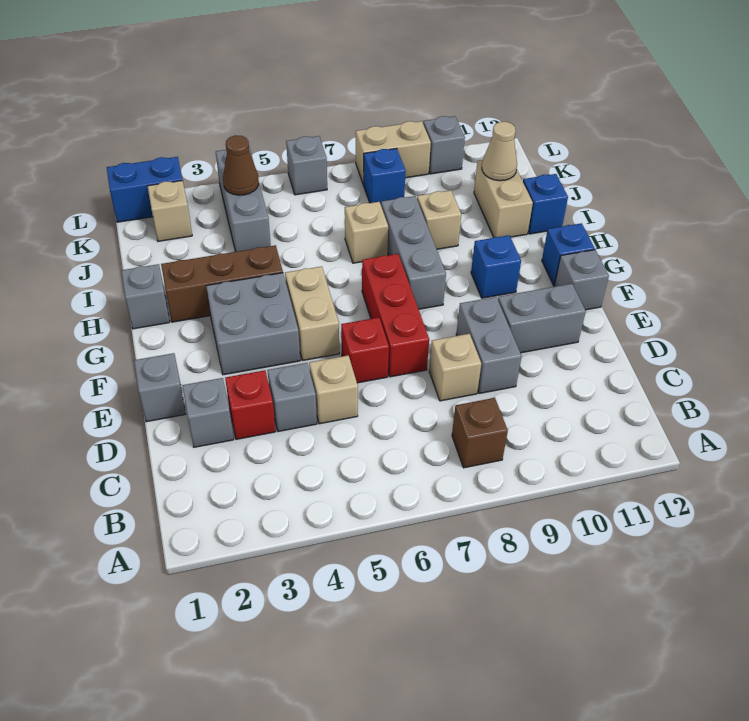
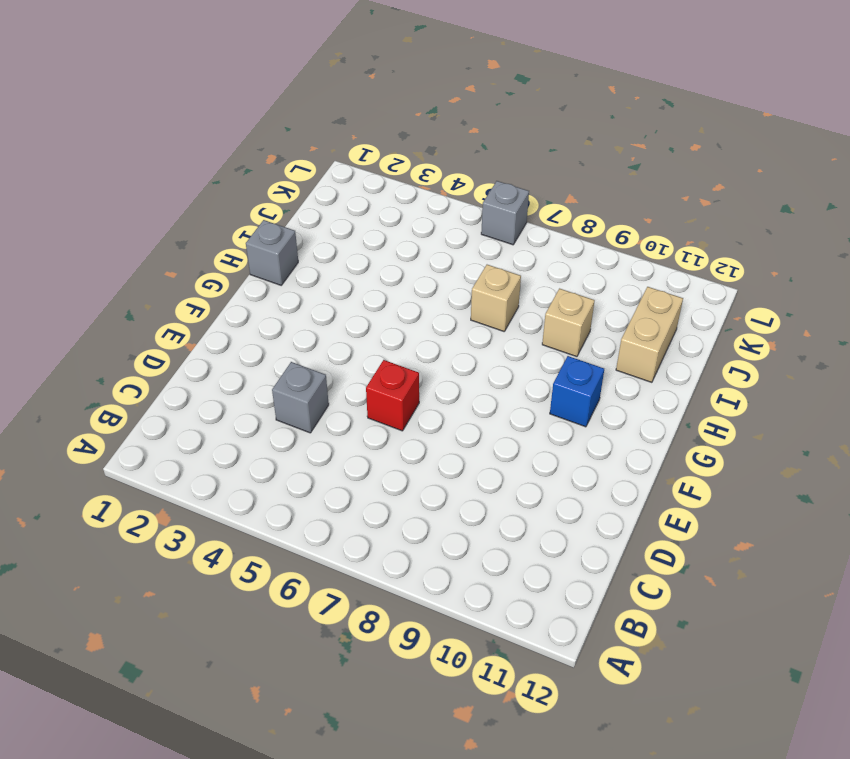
none -> brown brick B8 level 1
none -> grey brick D2 level 1
none -> red brick D3 level 1
none -> tan brick D5 level 1

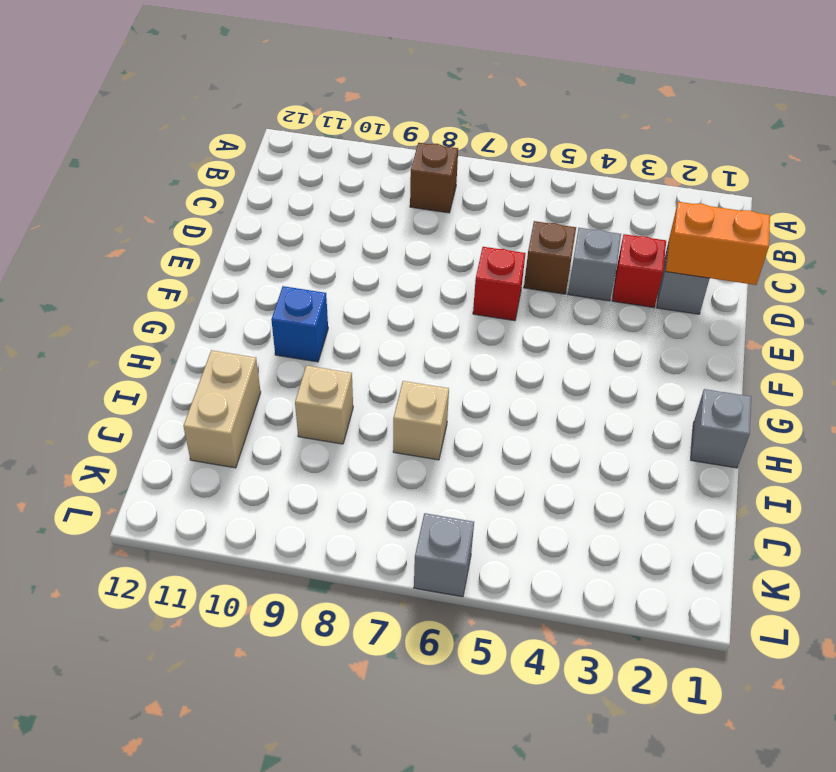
orange brick D1:D2 level 2 -> none
brown brick D5 level 1 -> tan brick D5 level 1
none -> tan brick D8 level 1
none -> grey brick D9:E9 level 1
none -> grey brick E1 level 1
none -> red brick E7:G7 level 1

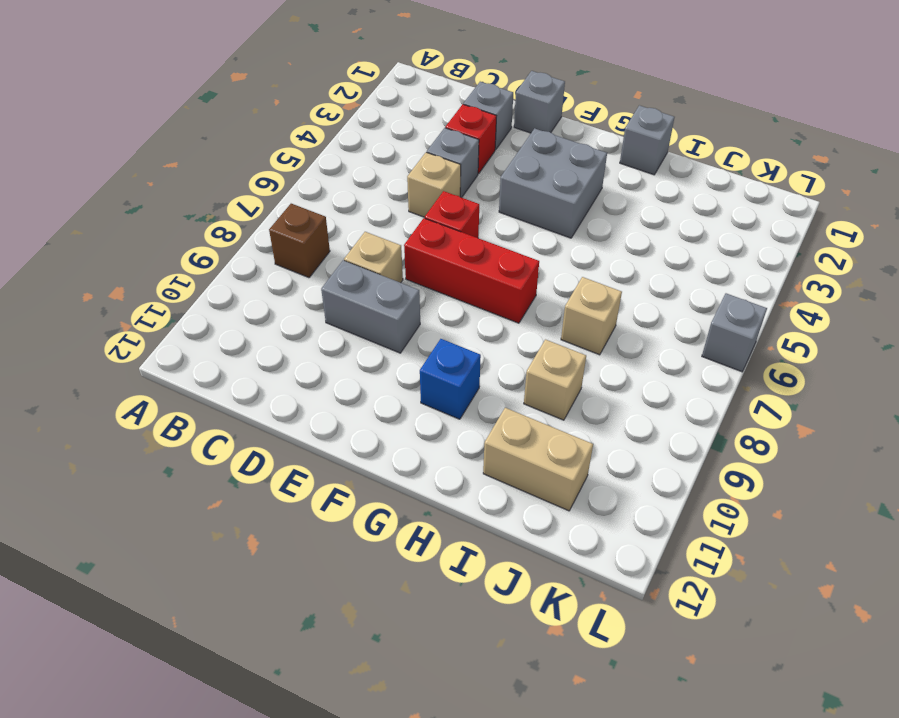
none -> grey brick E10:E11 level 1
none -> tan brick F5:G5 level 1
none -> grey brick F12 level 1
none -> grey brick G8:I8 level 1

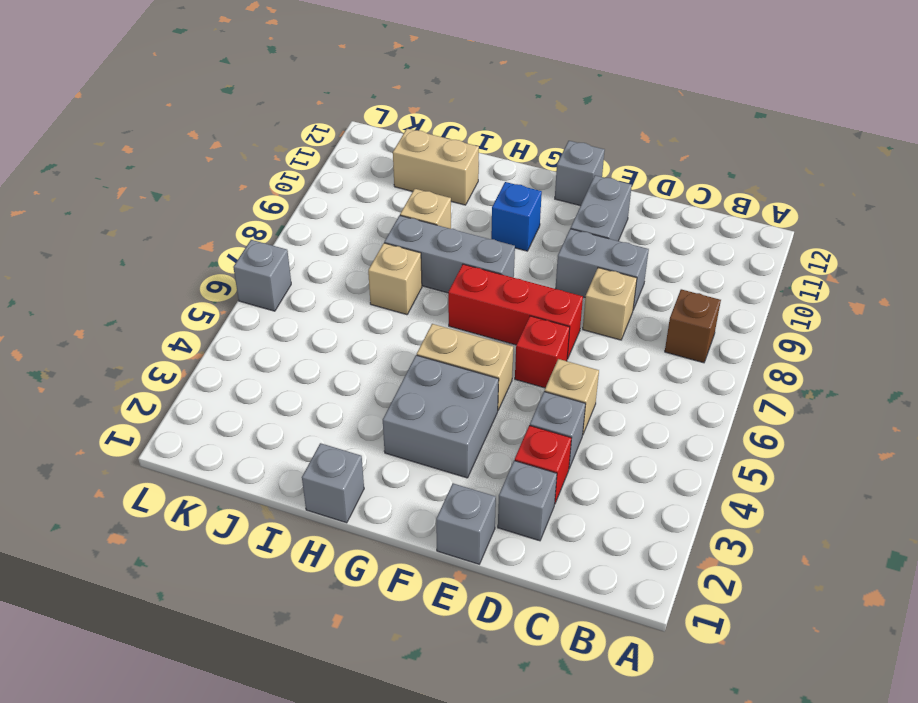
none -> blue brick G12 level 1
none -> brown brick H2:H4 level 1
none -> blue brick I12 level 1
none -> grey brick J4:L4 level 1

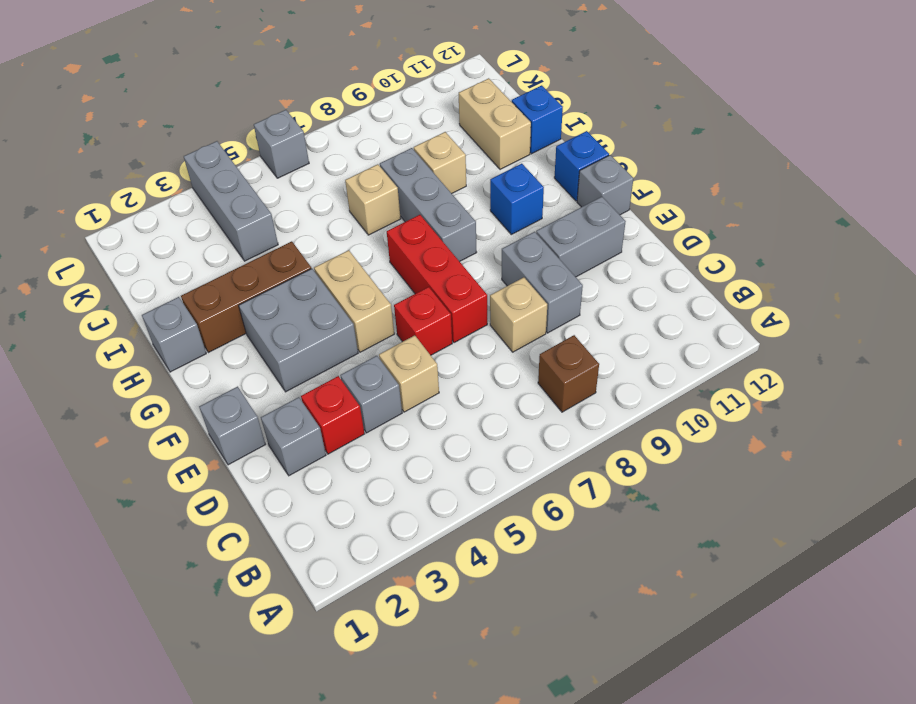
none -> tan brick K2 level 1
none -> blue brick K8 level 1
none -> blue brick L1:L2 level 1
none -> tan brick L8:L9 level 1

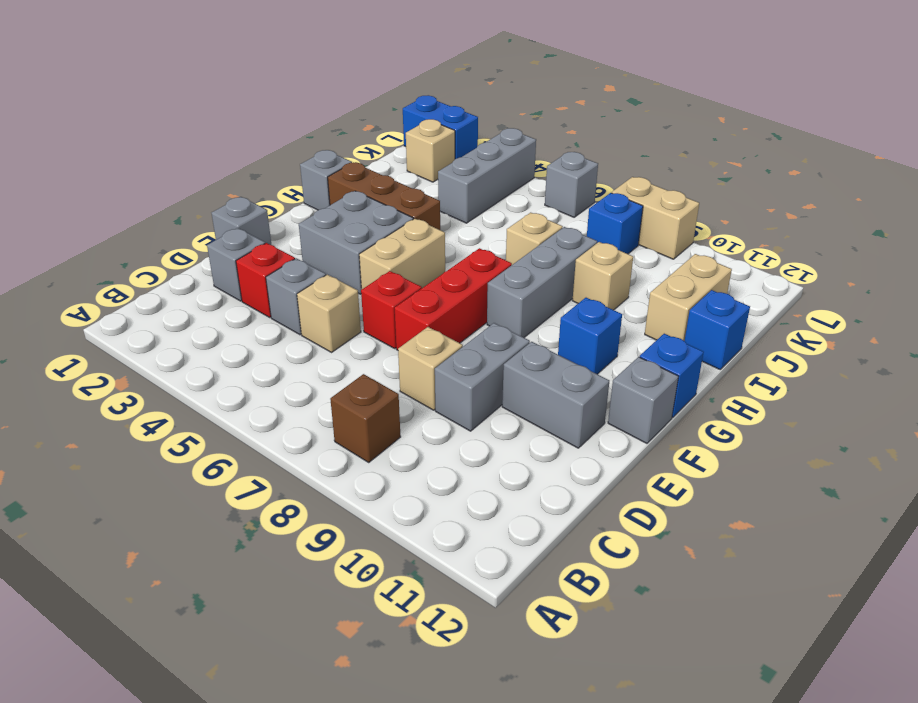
none -> grey brick L10 level 1
none -> tan cone J11 level 2
none -> brown cone K4 level 2

